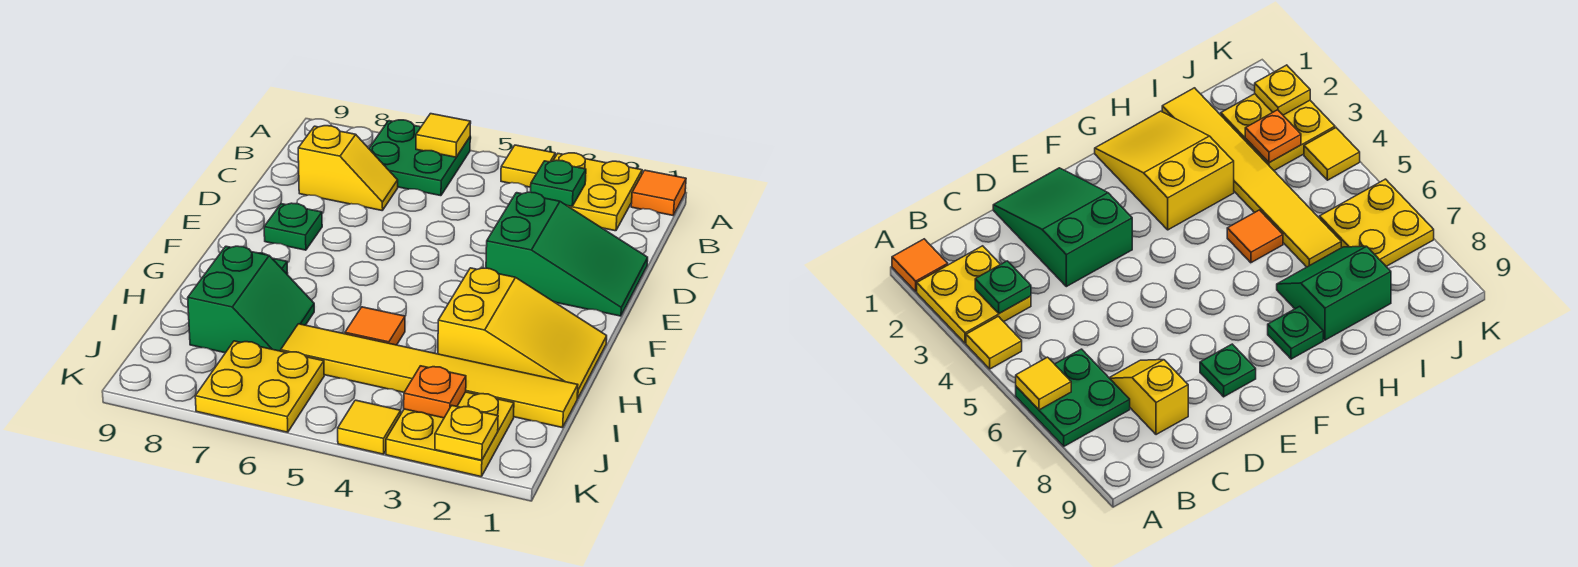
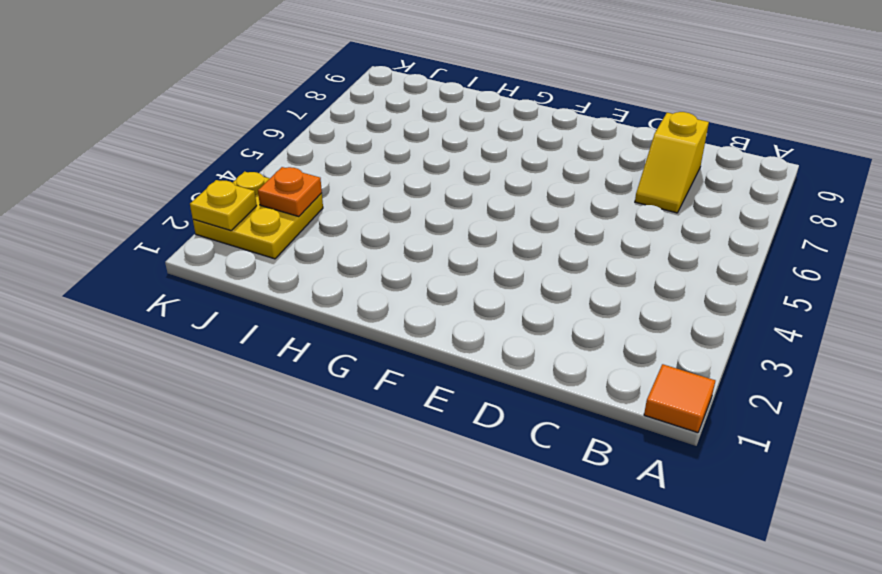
none -> yellow plate A2:B3 level 1
none -> yellow tile A4 level 1
none -> green plate A6:B7 level 1

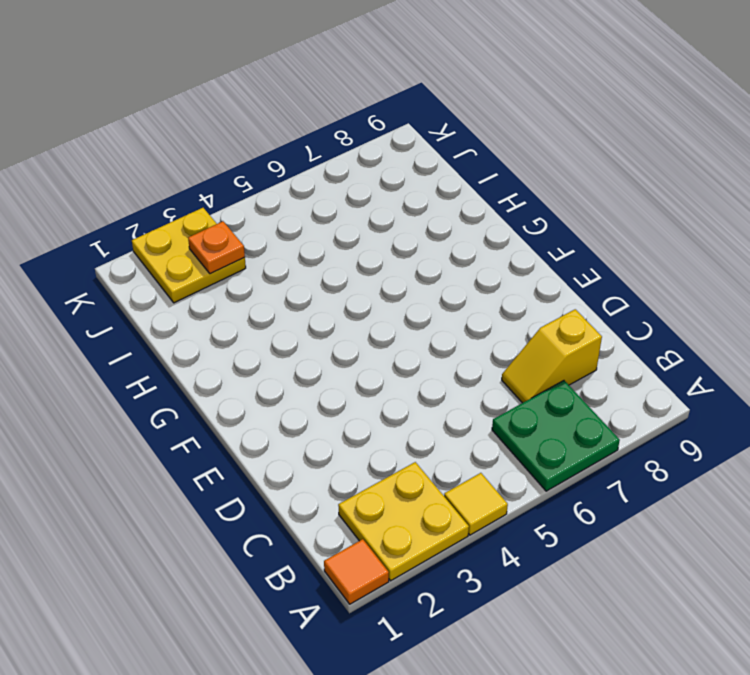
none -> green slope D1:E3 level 1 top 3
none -> green plate E8 level 1
none -> yellow slope G1:H3 level 1 top 3

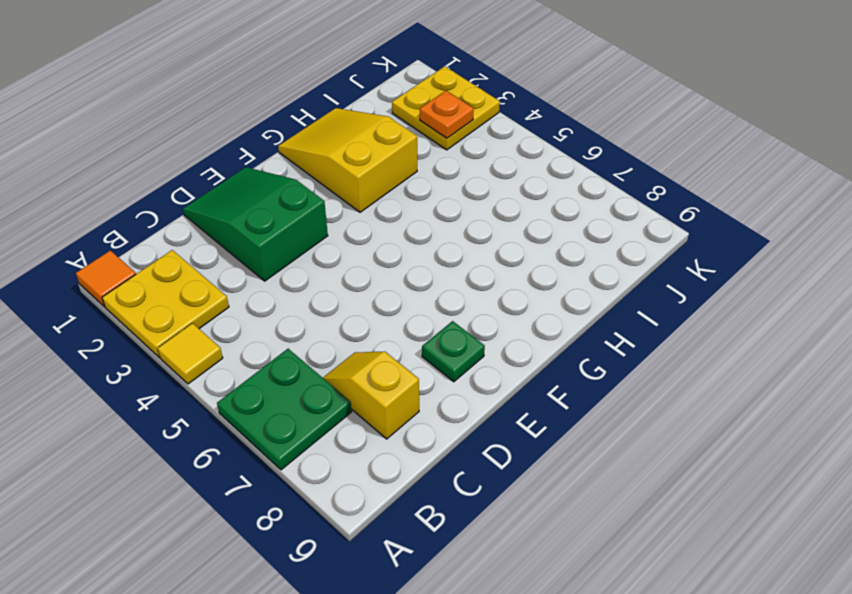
none -> green plate G8 level 1
none -> orange tile H5 level 1
none -> green slope H7:I8 level 1 top 8

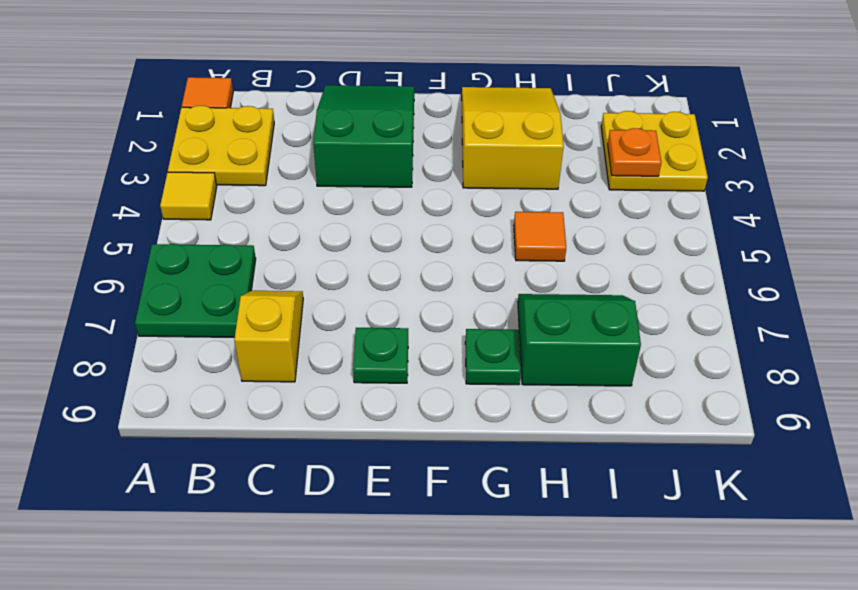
none -> yellow tile I1:I6 level 1
none -> yellow plate J6:K7 level 1
none -> yellow tile K4 level 1

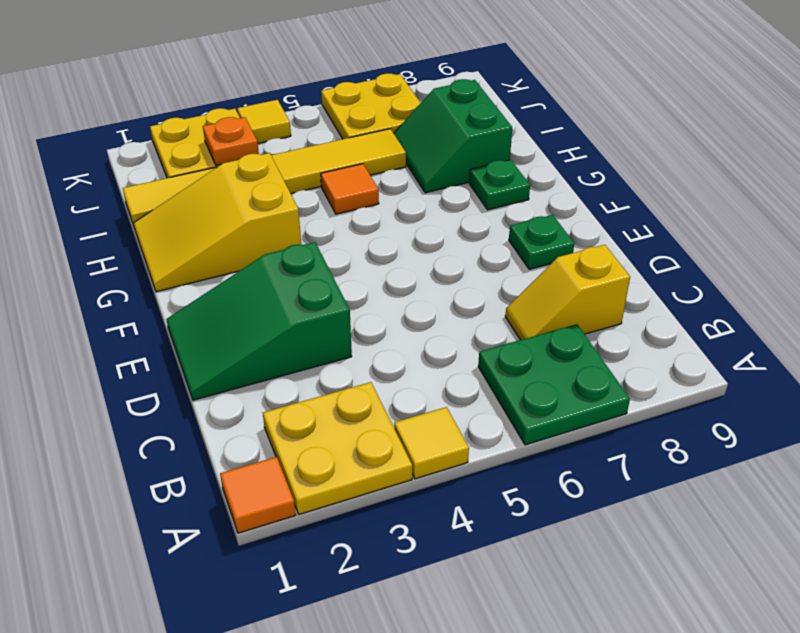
none -> yellow tile A6 level 2
none -> green plate B3 level 2
none -> yellow plate K2 level 2

